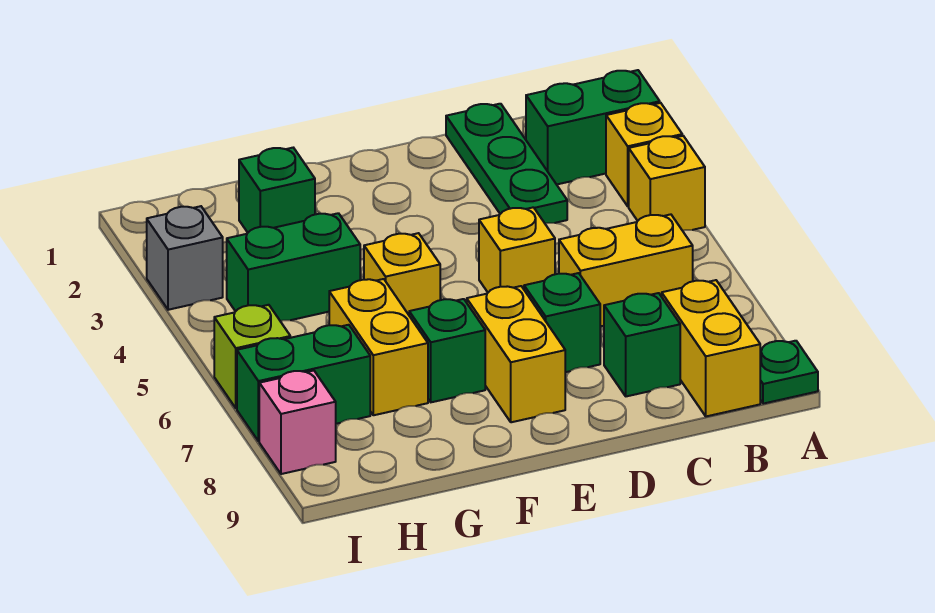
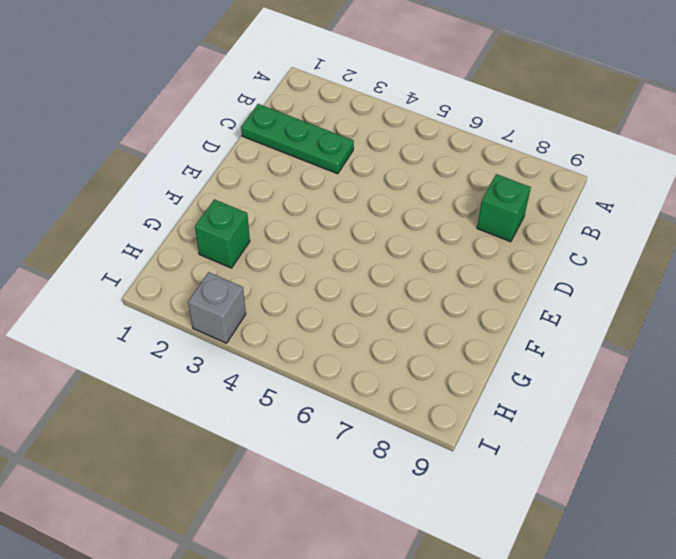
none -> green brick A2:B2 level 1
none -> yellow brick A3 level 1
none -> yellow brick A4 level 1

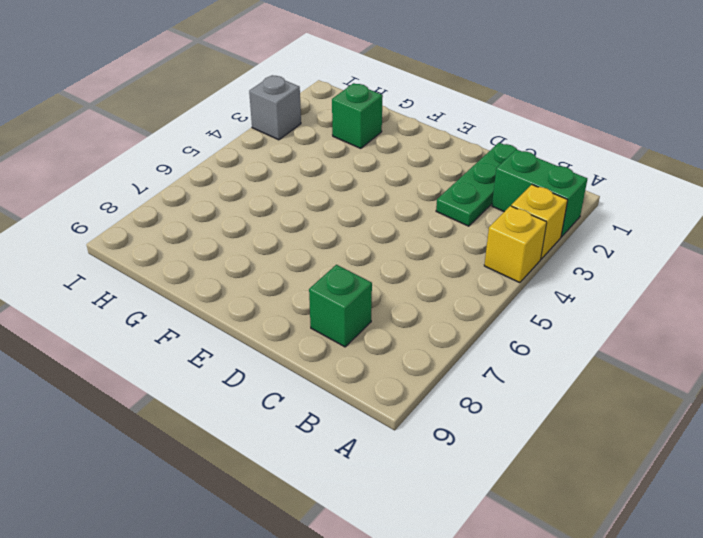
none -> green plate A9 level 1
none -> yellow brick B6:C6 level 1
none -> yellow brick B8:B9 level 1

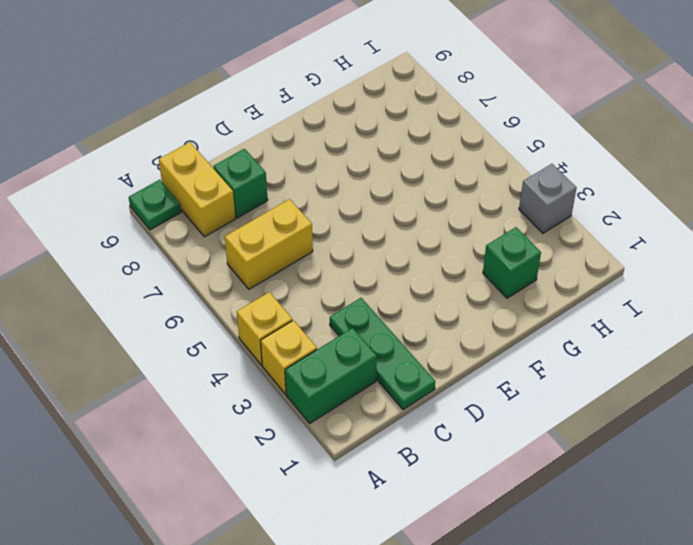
none -> yellow brick D5 level 1
none -> green brick D7 level 1
none -> yellow brick E7:E8 level 1

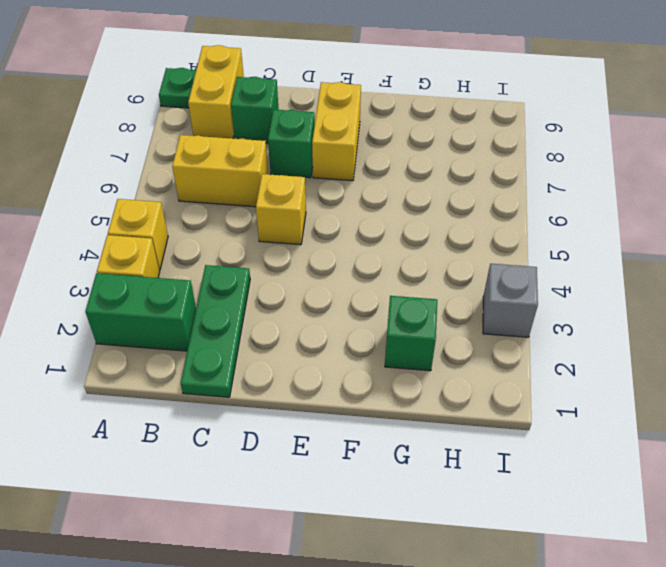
none -> yellow brick F5 level 1
none -> green brick F7 level 1
none -> green brick G4:H4 level 1

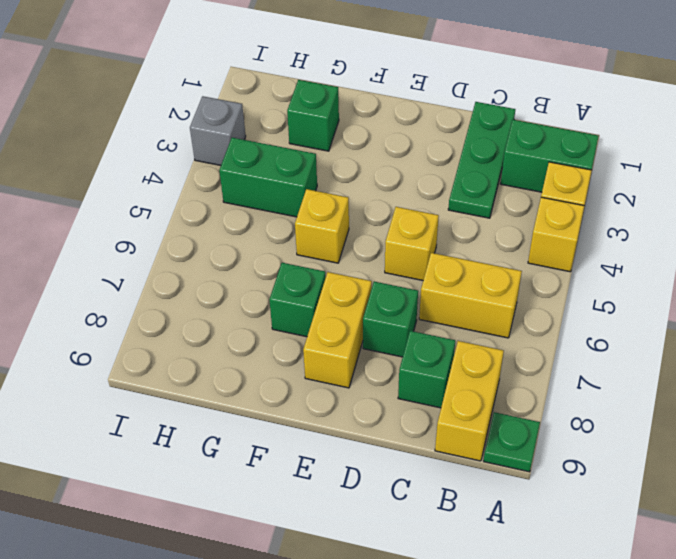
none -> yellow brick G6:G7 level 1
none -> green brick H7:I7 level 1
none -> lime brick I6 level 1

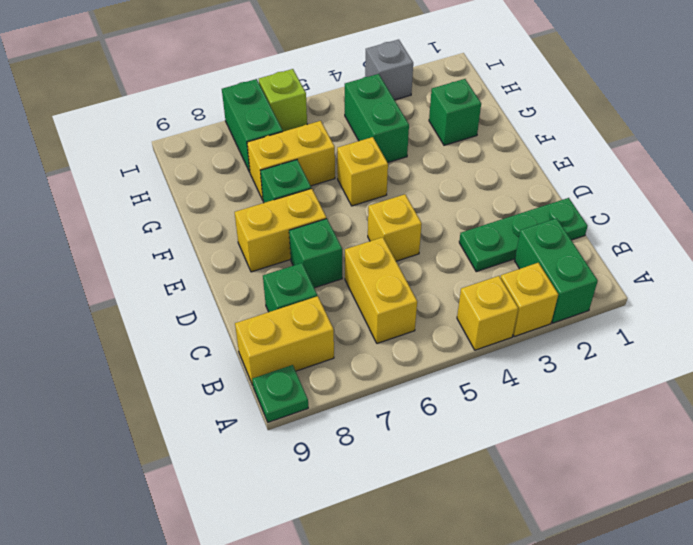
none -> pink brick I8 level 1

